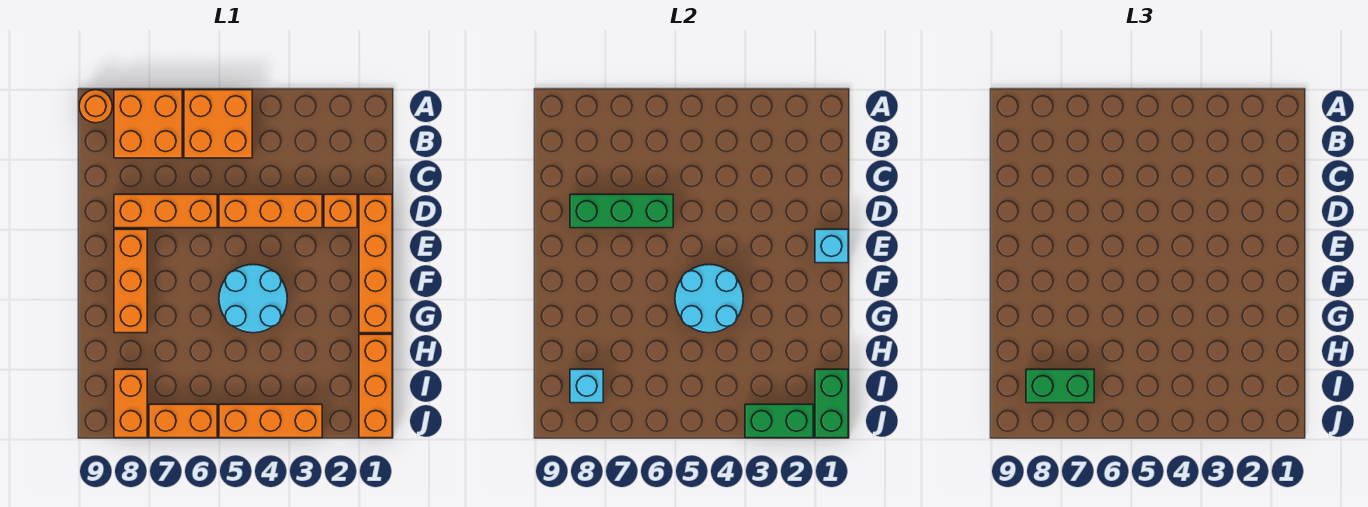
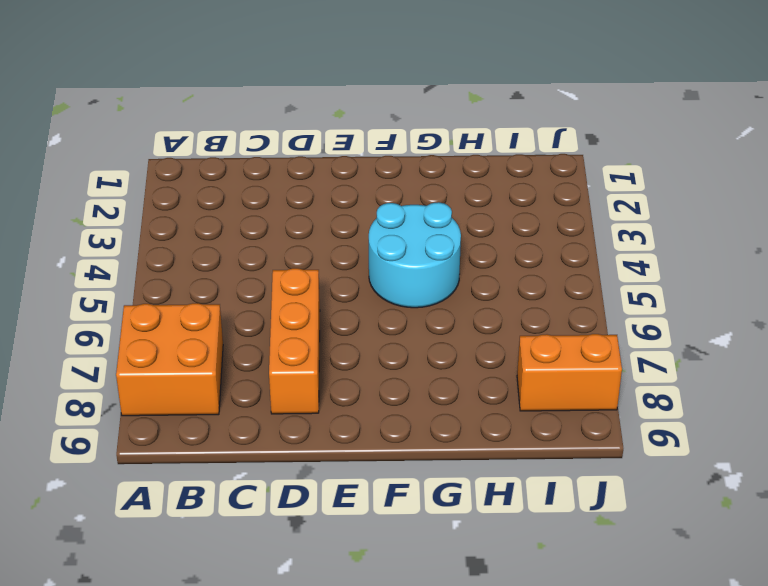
none -> orange brick A5:B6 level 1
none -> orange round brick A9 level 1
none -> orange brick D1:G1 level 1

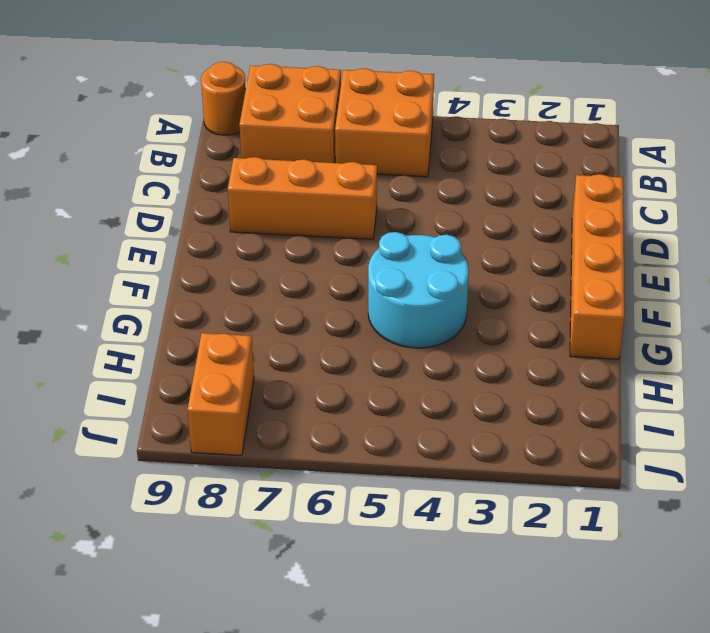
none -> orange brick D2 level 1
none -> orange brick D3:D5 level 1
none -> orange brick E8:G8 level 1

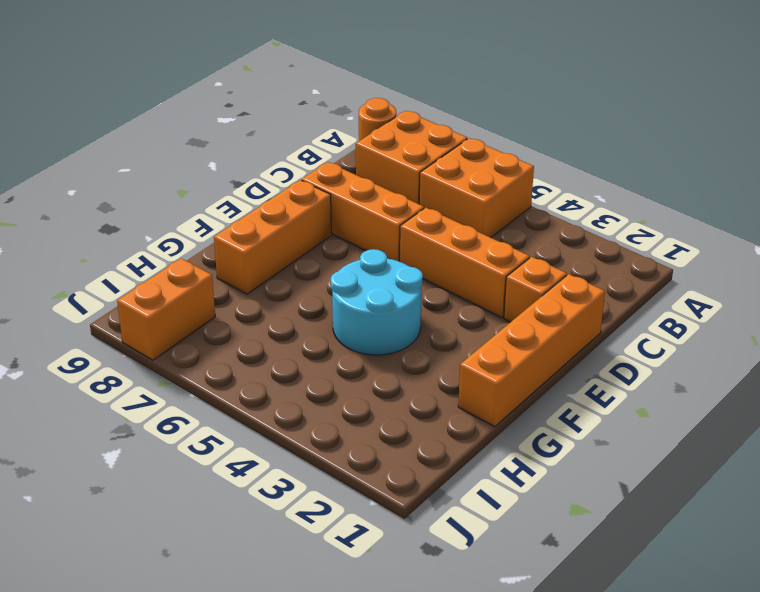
none -> orange brick H1:J1 level 1
none -> orange brick J3:J5 level 1
none -> orange brick J6:J7 level 1

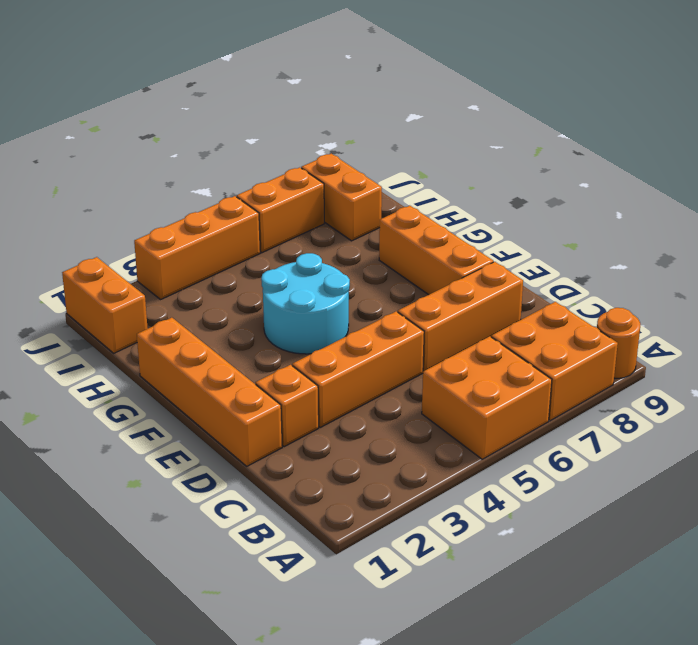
orange brick I1:J1 level 1 -> orange brick H1:J1 level 1
none -> green brick D6:D8 level 2
none -> cyan brick E1 level 2
none -> cyan round brick F4:G5 level 2

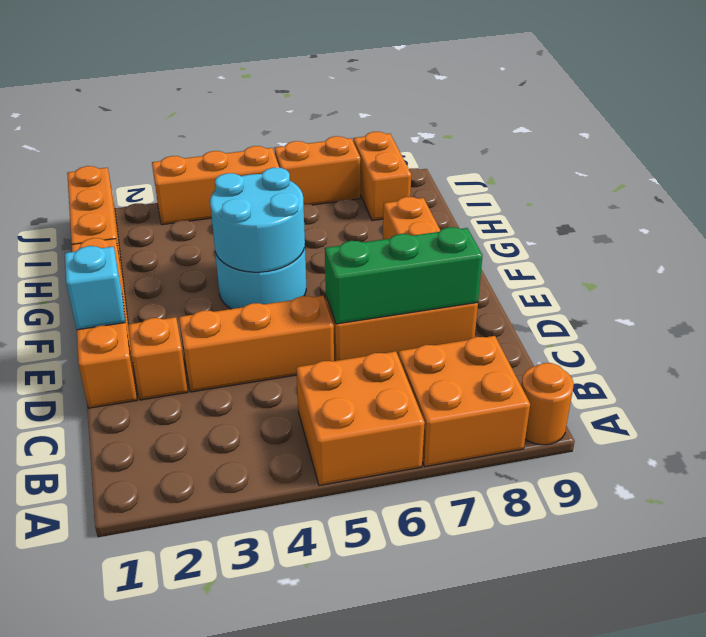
none -> green brick I1:J1 level 2
none -> cyan brick I8 level 2
none -> green brick J2:J3 level 2

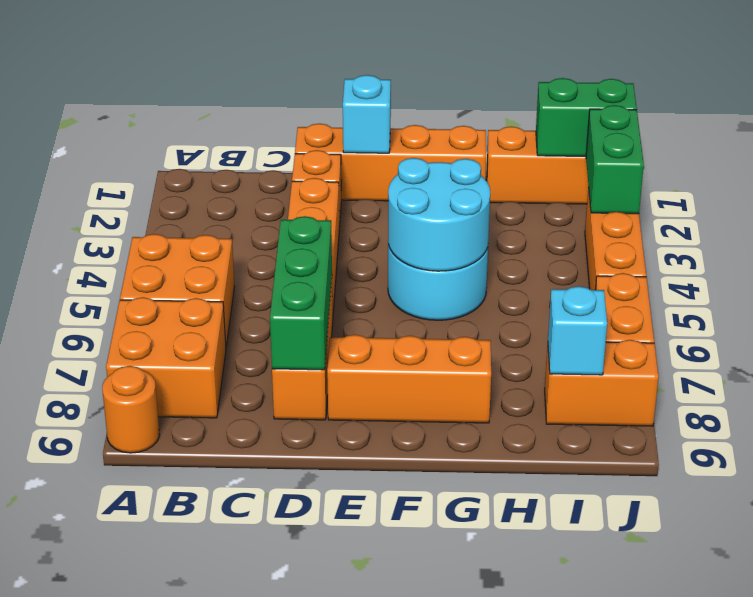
none -> green brick I7:I8 level 3

